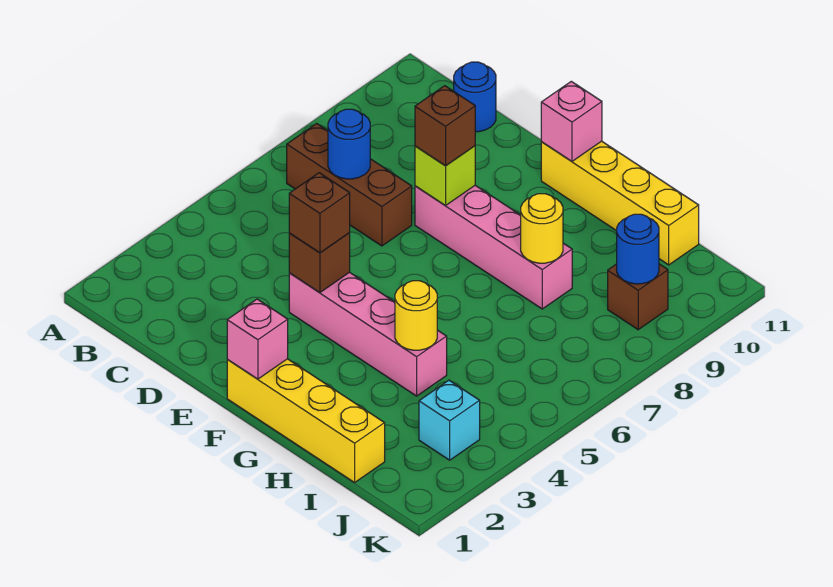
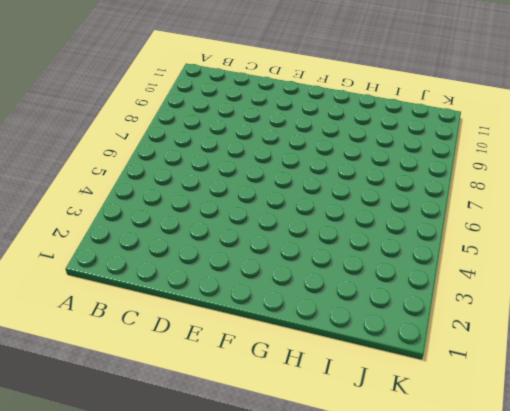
none -> brown brick B7:D7 level 1
none -> blue round brick C11 level 1
none -> pink brick E4:H4 level 1

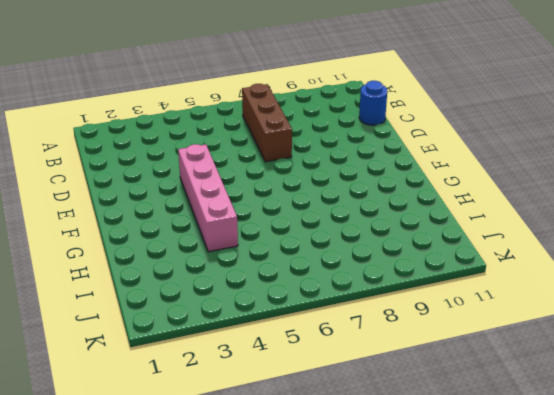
none -> pink brick E8:H8 level 1
none -> yellow brick F1:I1 level 1
none -> yellow brick F11:I11 level 1

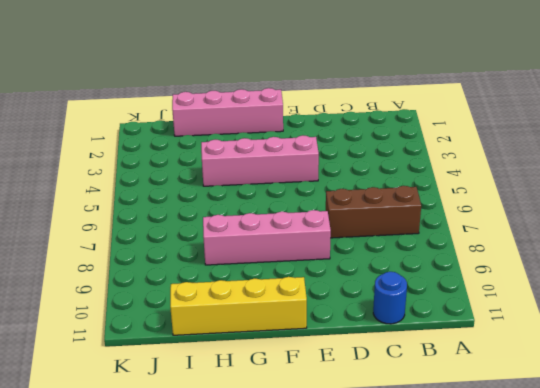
pink brick F1:I1 level 1 -> yellow brick F1:I1 level 1
none -> cyan brick J3 level 1
none -> brown brick J9 level 1
none -> blue round brick C7 level 2

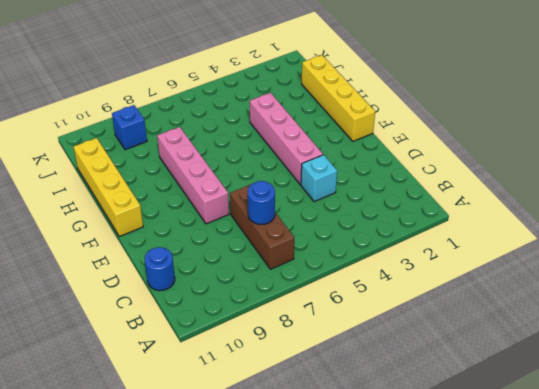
cyan brick D4 level 1 -> cyan brick J3 level 1
blue brick J9 level 1 -> brown brick J9 level 1
none -> brown brick E4 level 2
none -> lime brick E8 level 2
none -> pink brick F1 level 2

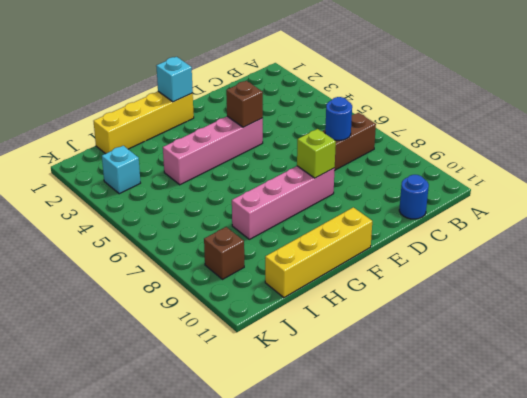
cyan brick F1 level 2 -> pink brick F1 level 2
none -> pink brick F11 level 2
none -> yellow round brick H4 level 2
none -> yellow round brick H8 level 2

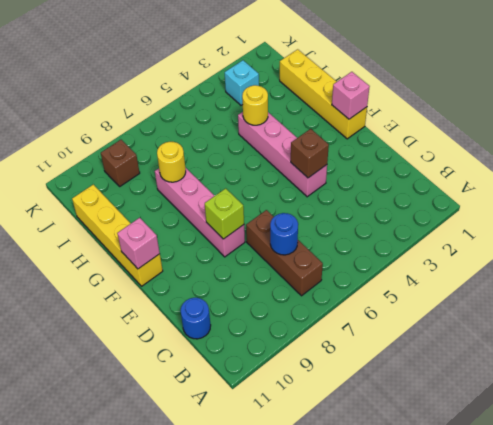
none -> blue round brick J9 level 2
none -> brown brick E4 level 3
none -> brown brick E8 level 3

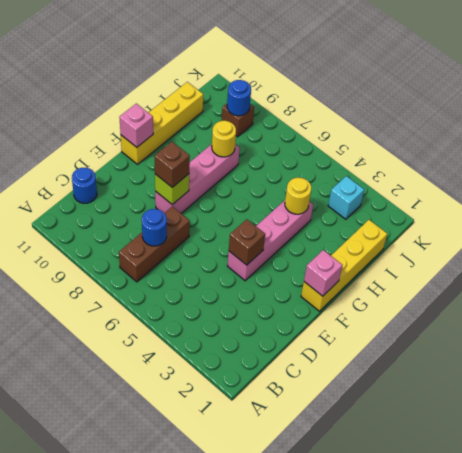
none -> brown brick E4 level 3

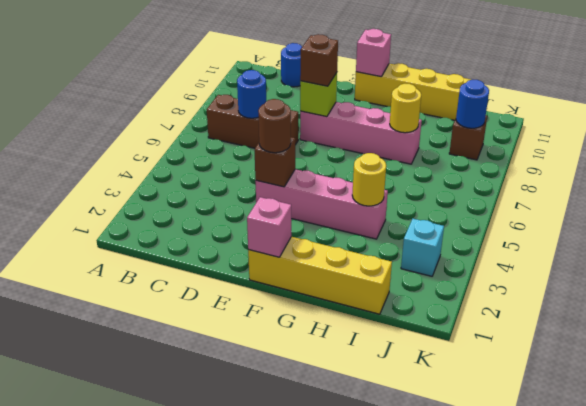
brown round brick E4 level 3 -> brown brick E4 level 3

